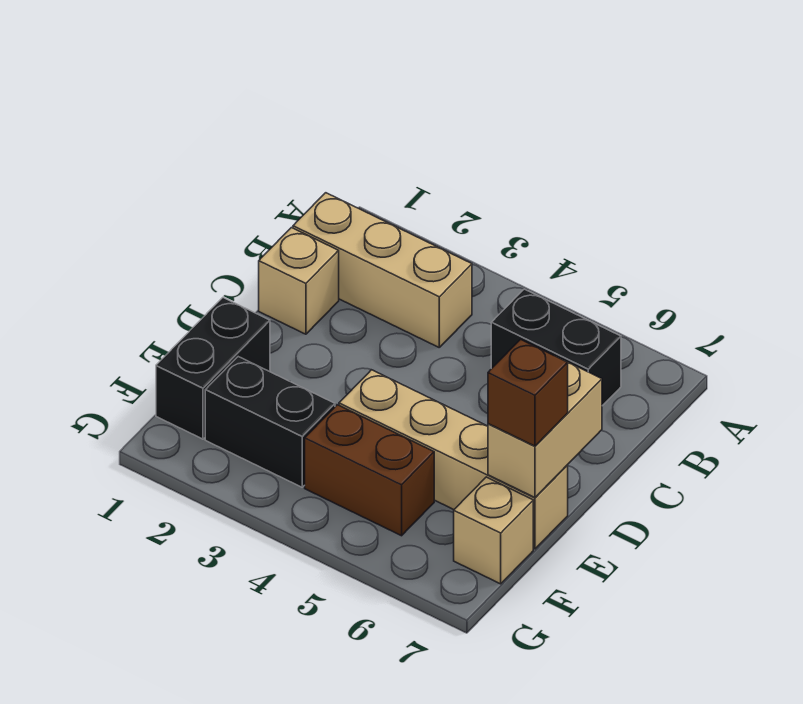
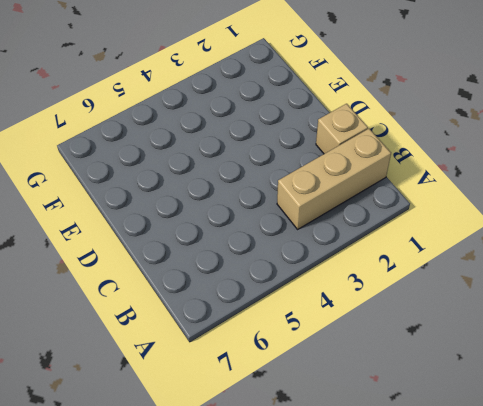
none -> black brick B5:B6 level 1
none -> black brick E1:F1 level 1

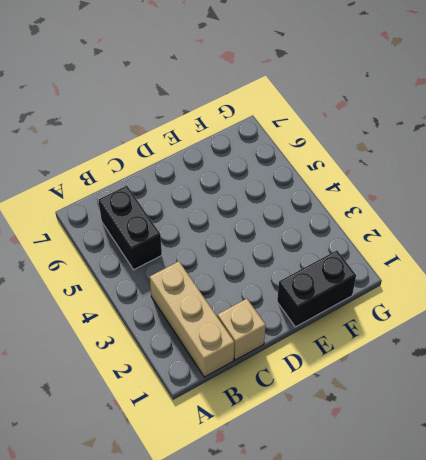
none -> tan brick E4:E7 level 1
none -> black brick F2:F3 level 1

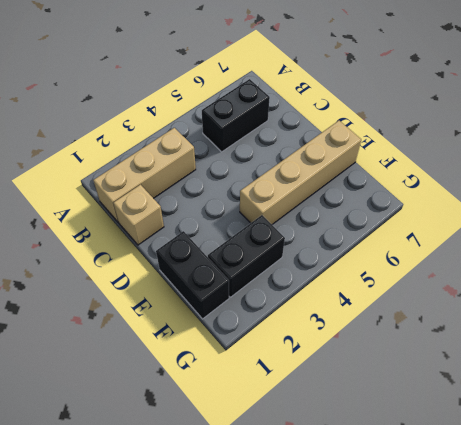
none -> brown brick F4:F5 level 1
none -> tan brick F7 level 1

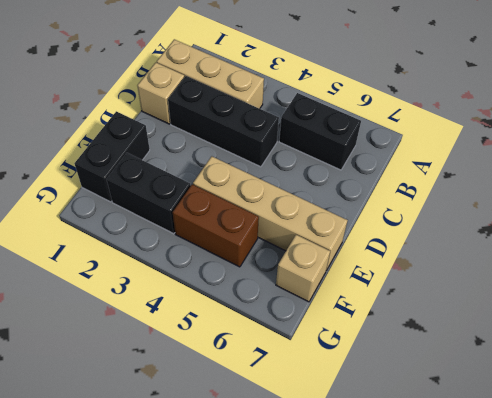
black brick C2:C4 level 1 -> none
none -> tan brick D7:E7 level 2
none -> brown brick E7 level 3

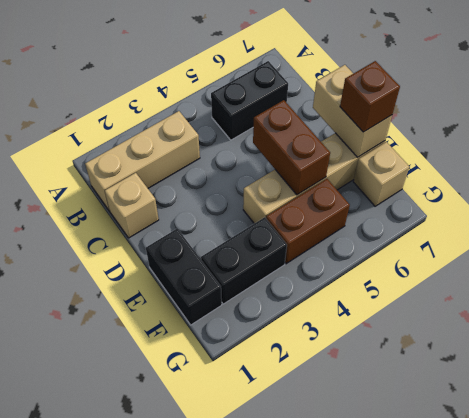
brown brick D5:E5 level 2 -> none

